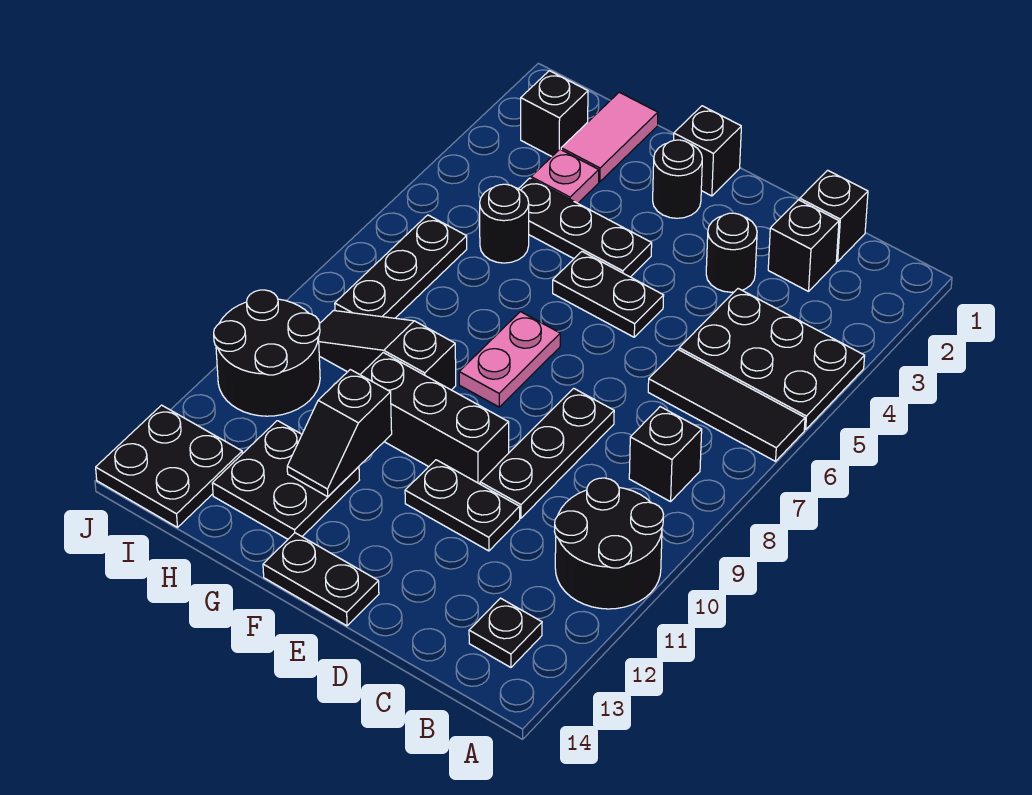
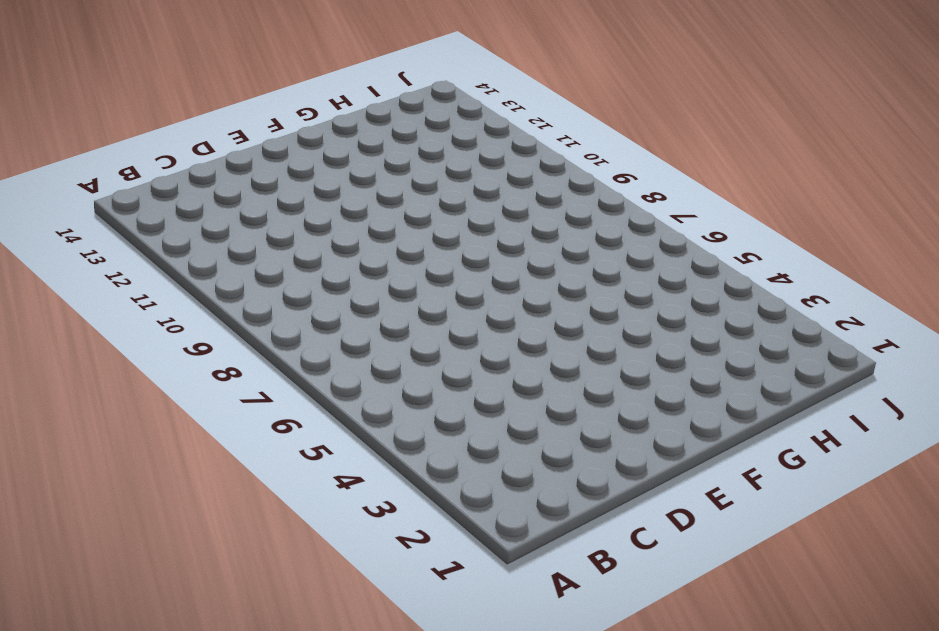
none -> black plate A4:C5 level 1
none -> black tile A6:C6 level 1
none -> black round brick A10:B11 level 1

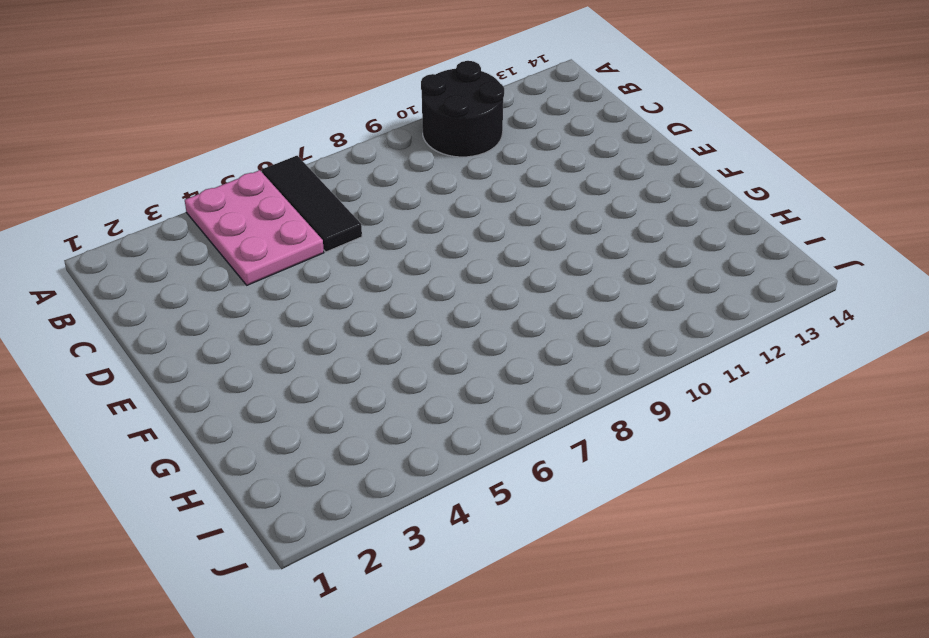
pink plate A4:C5 level 1 -> black plate A4:C5 level 1
none -> black brick B8 level 1
none -> black plate B13 level 1
none -> black brick C1 level 1

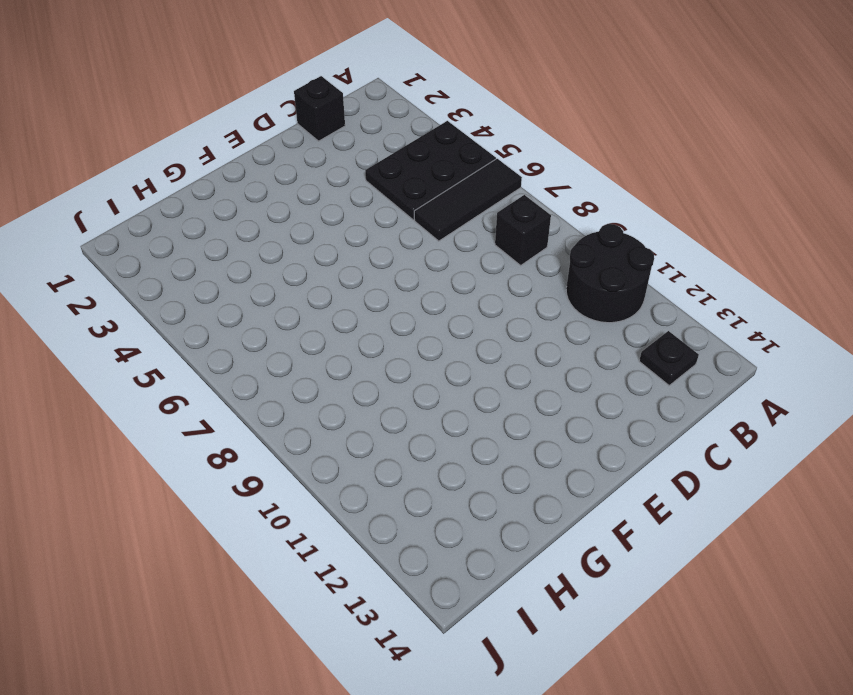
none -> black brick C2 level 1
none -> black round brick D3 level 1
none -> black plate D8:D10 level 1

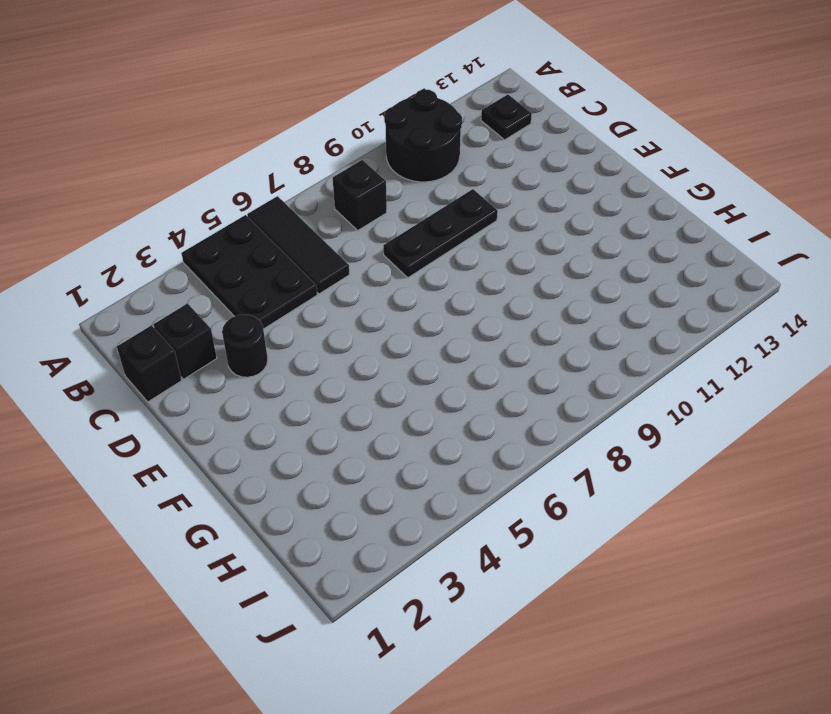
none -> black plate D11:E11 level 1
none -> black plate E5:F5 level 1
none -> black brick E10:G10 level 1

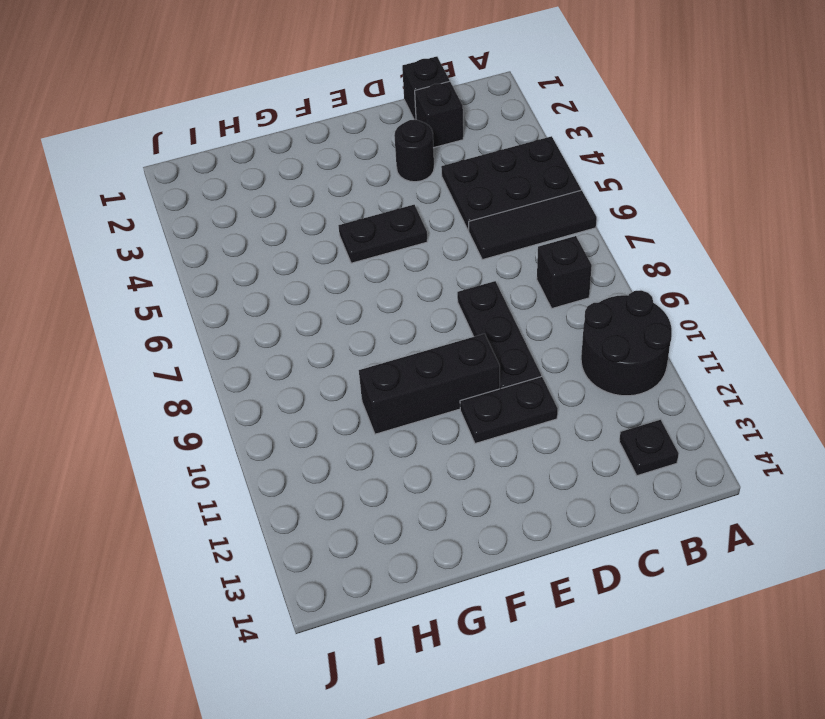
none -> black plate E14:F14 level 1
none -> black brick F1 level 1
none -> black round brick F2 level 1

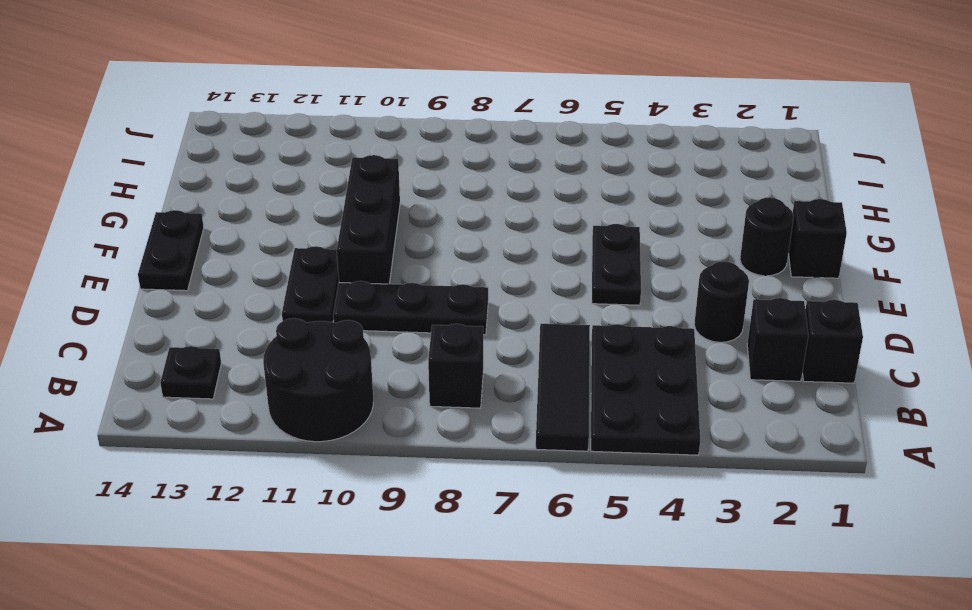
none -> black plate F4:H4 level 1
none -> pink plate F7:F8 level 1
none -> black slope G9:I9 level 1 top G

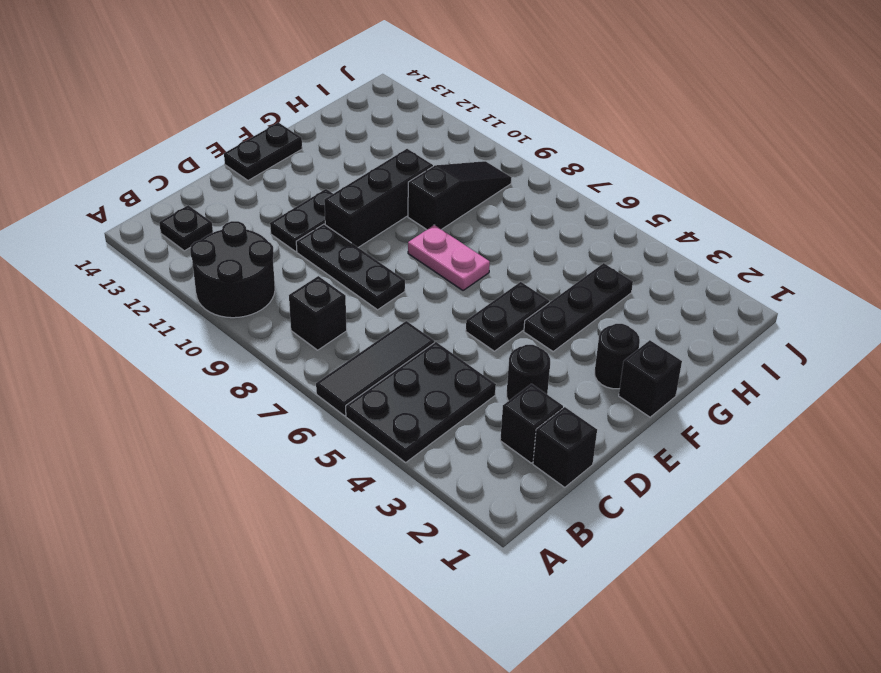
none -> black plate G12:H13 level 1
none -> pink tile H1:H2 level 1
none -> pink plate H3 level 1

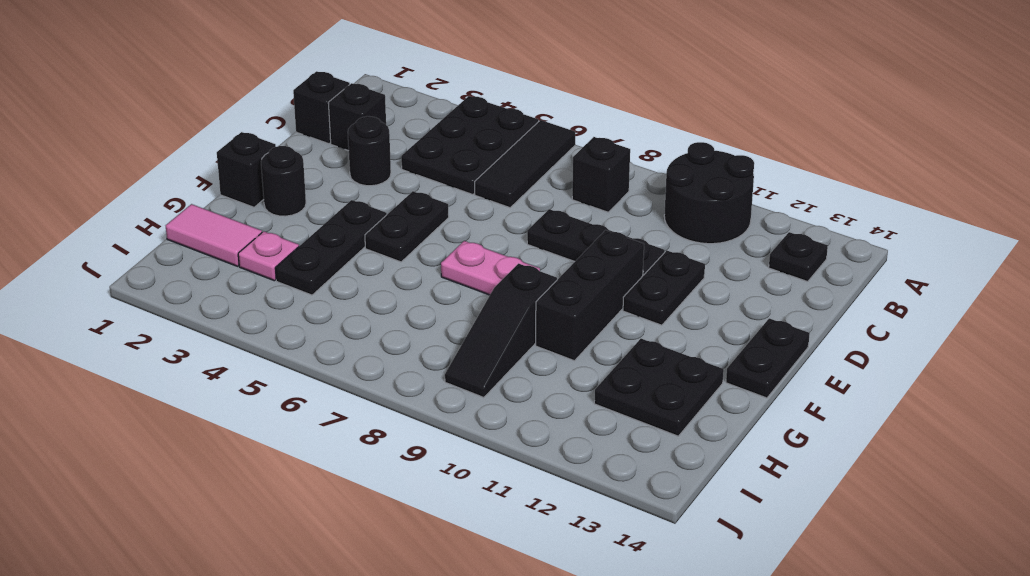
none -> black round brick H5 level 1
none -> black brick I2 level 1
none -> black plate I6:I8 level 1

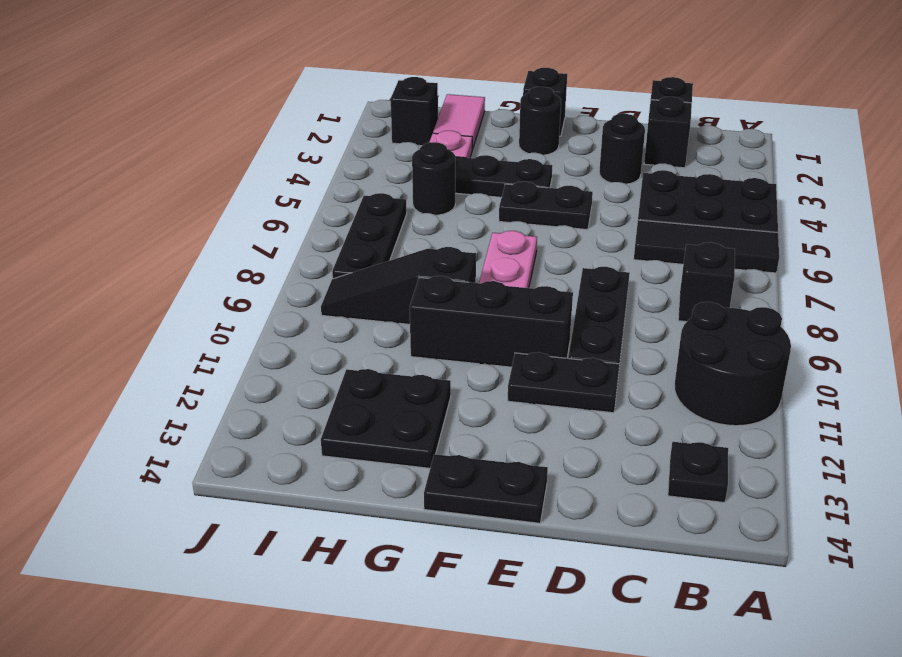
none -> black round brick I10:J11 level 1
none -> black plate I13:J14 level 1
none -> black slope G11:G12 level 2 top 11

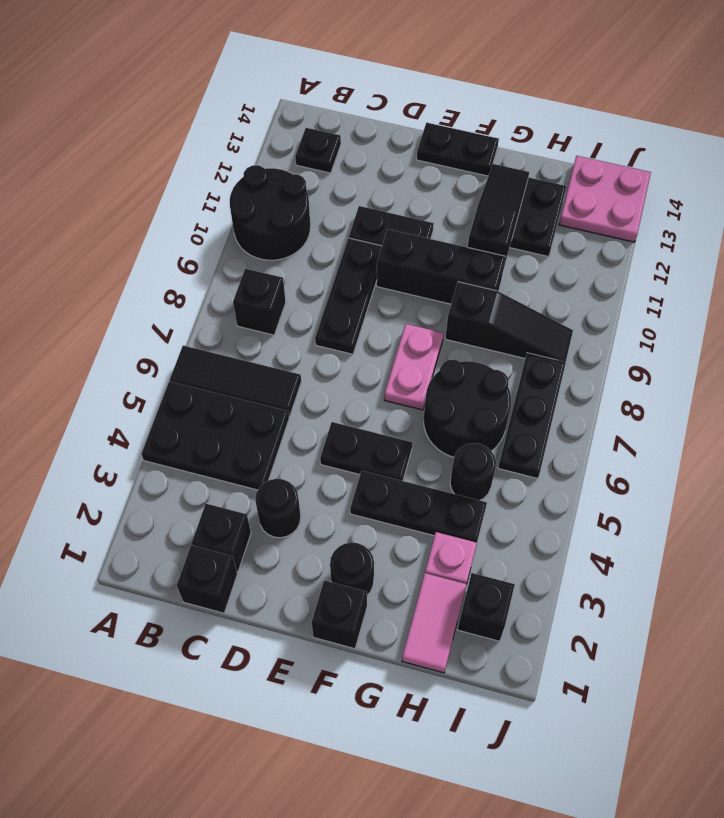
black round brick G6:H7 level 1 -> black round brick I10:J11 level 1
black slope G11:G13 level 2 top 11 -> black slope G11:G12 level 2 top 11
pink plate I13:J14 level 1 -> black plate I13:J14 level 1

